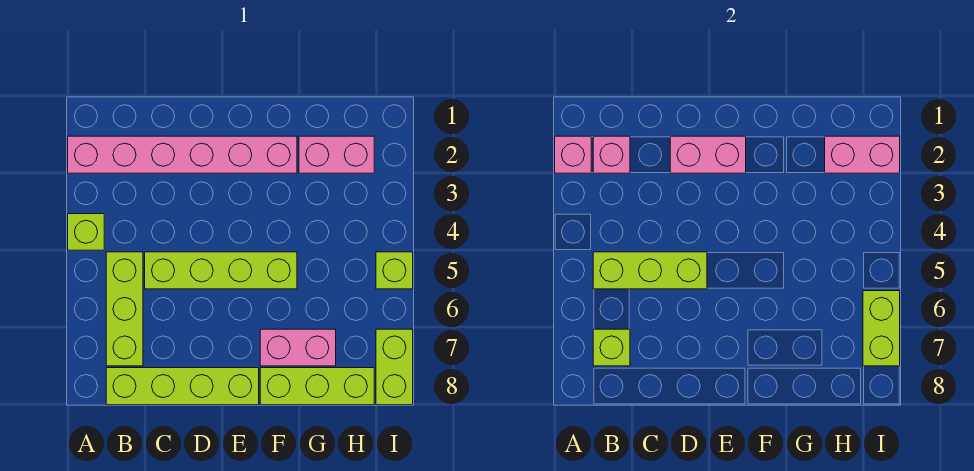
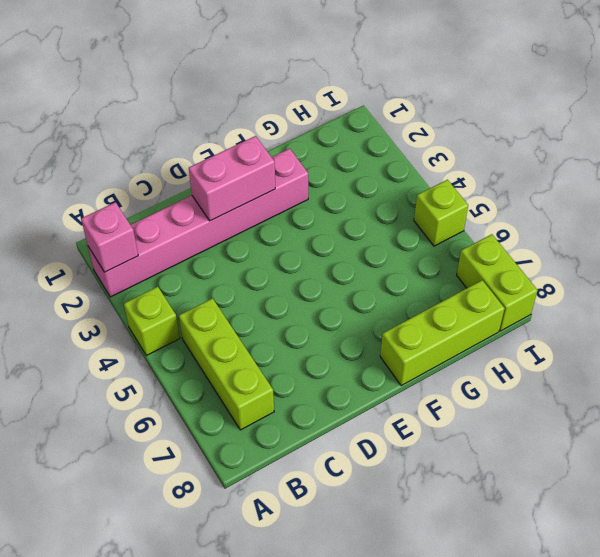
none -> lime brick B8:E8 level 1
none -> lime brick C5:F5 level 1
none -> pink brick F7:G7 level 1

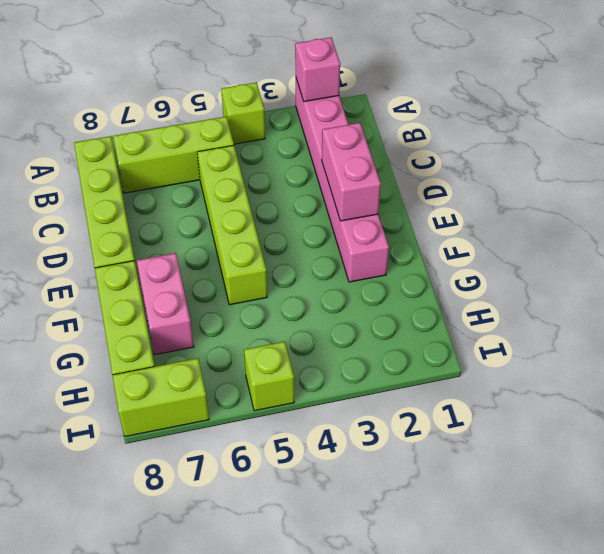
none -> pink brick G2:H2 level 1
none -> pink brick B2 level 2
none -> lime brick B5:D5 level 2

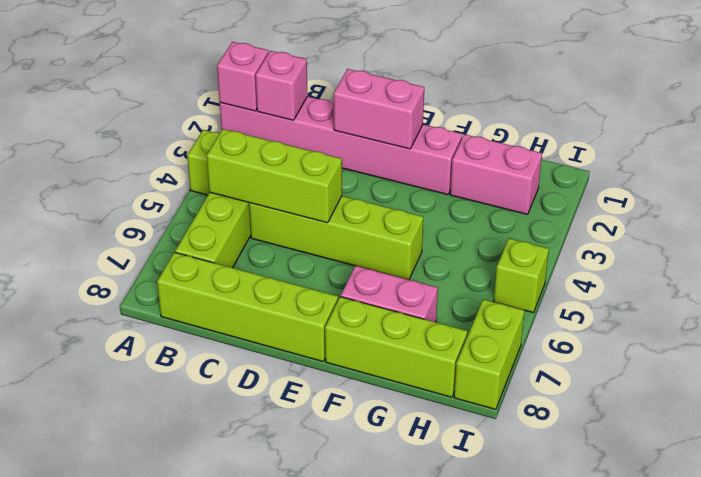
none -> lime brick B7 level 2
none -> pink brick H2:I2 level 2
none -> lime brick I6:I7 level 2

